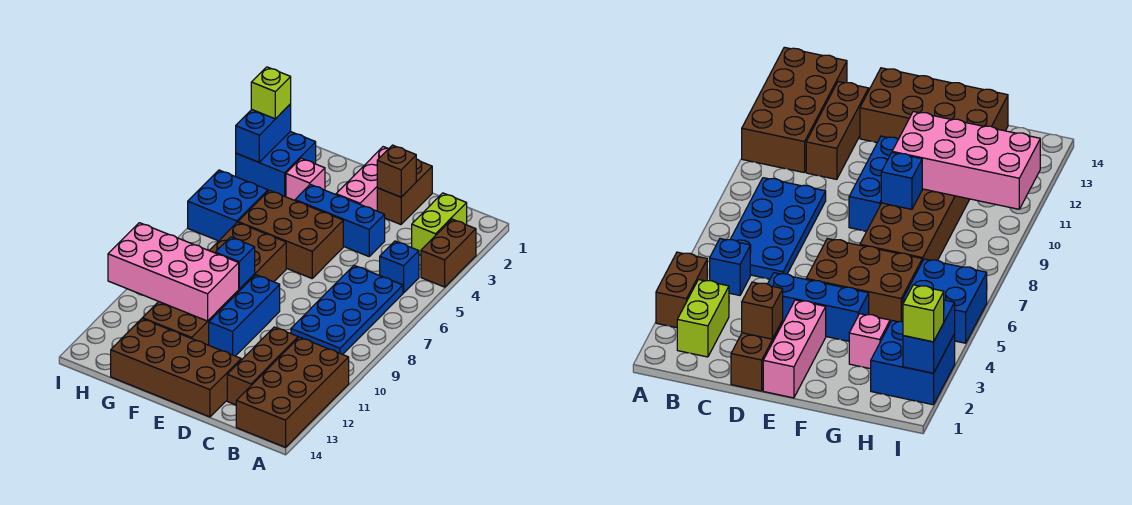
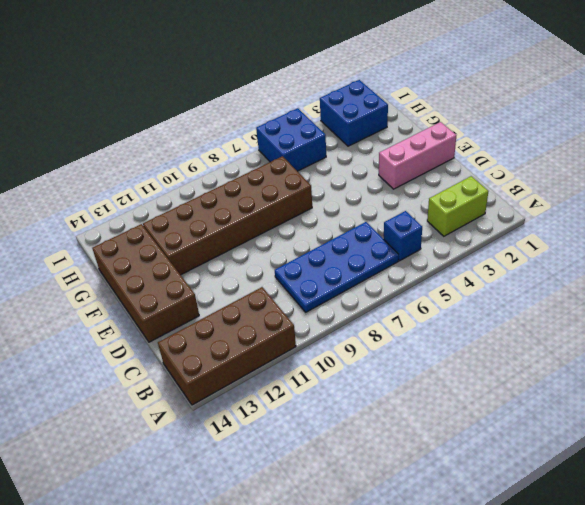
none -> brown brick A3:A4 level 1
none -> brown brick C11:C13 level 1
none -> brown brick D1:D2 level 1

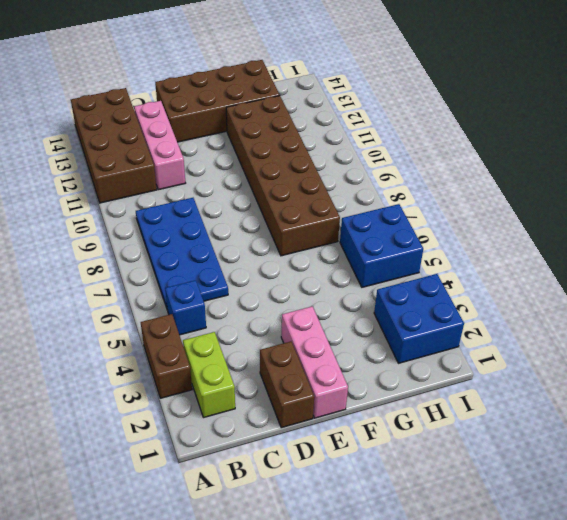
pink brick C11:C13 level 1 -> brown brick C11:C13 level 1
none -> blue brick D4:F4 level 1
none -> brown brick E5:G6 level 1
none -> blue brick E9:E11 level 1

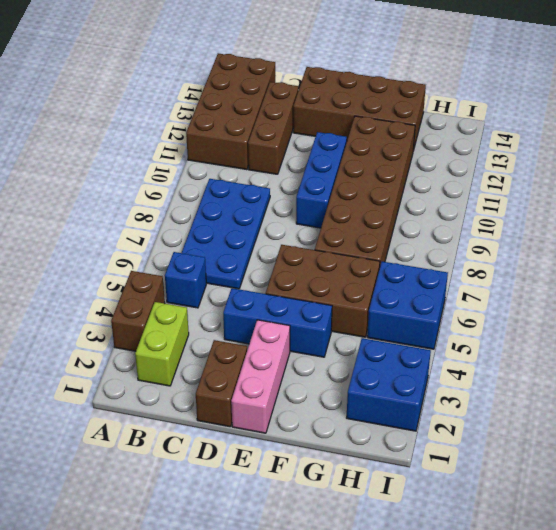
none -> pink brick G3 level 1
none -> brown brick D2 level 2
none -> blue brick F9 level 2

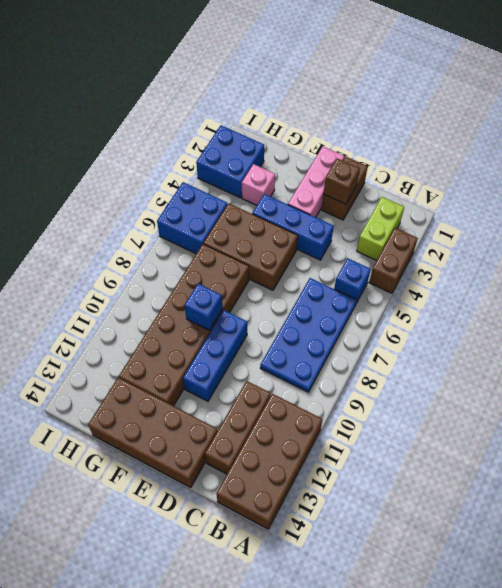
none -> pink brick F10:I11 level 2
none -> blue brick I2:I3 level 2
none -> lime brick I2 level 3

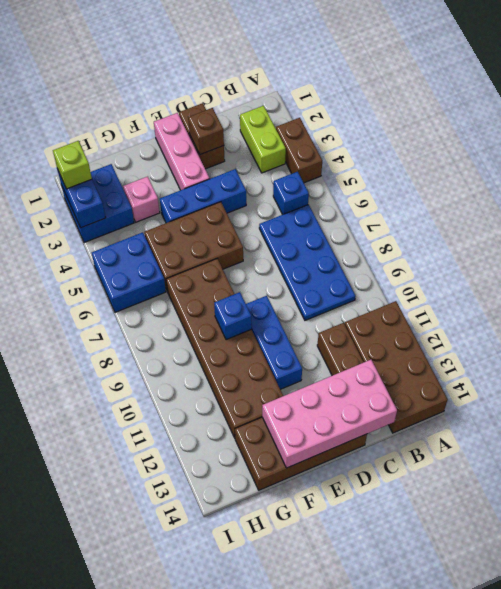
pink brick C13:F14 level 2 -> pink brick F10:I11 level 2

